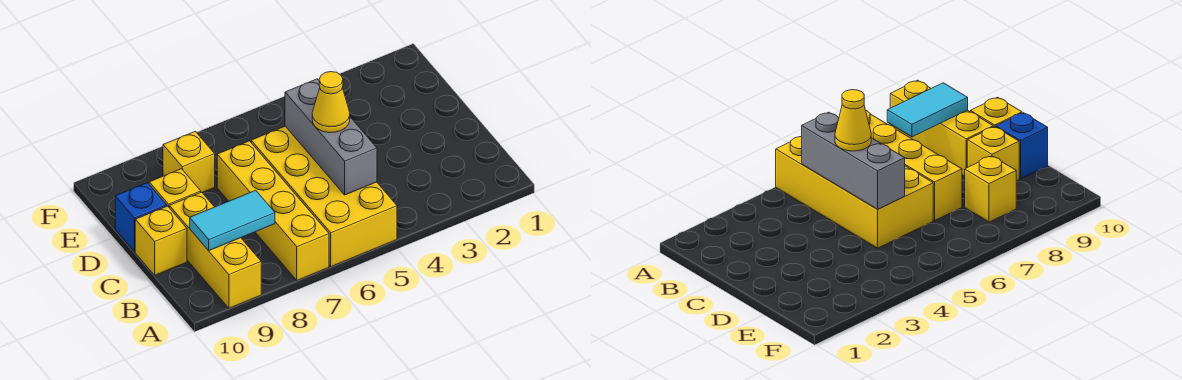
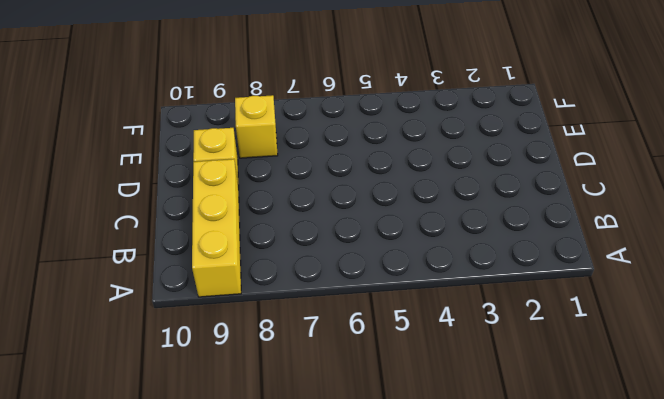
none -> yellow brick A5:D6 level 1
none -> yellow brick A7:D7 level 1

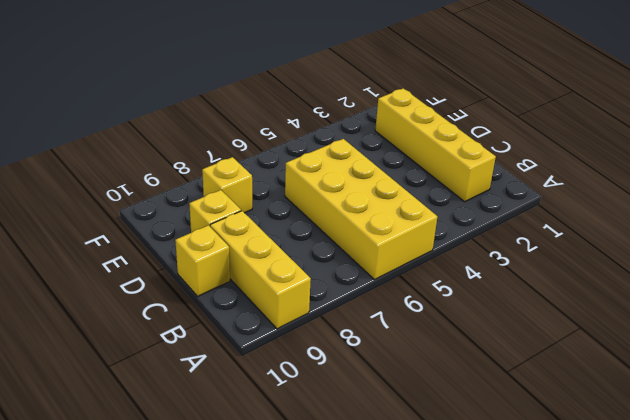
yellow brick B2:E2 level 1 -> yellow brick A7:D7 level 1
none -> blue brick D10 level 1
none -> grey brick B5:D5 level 2

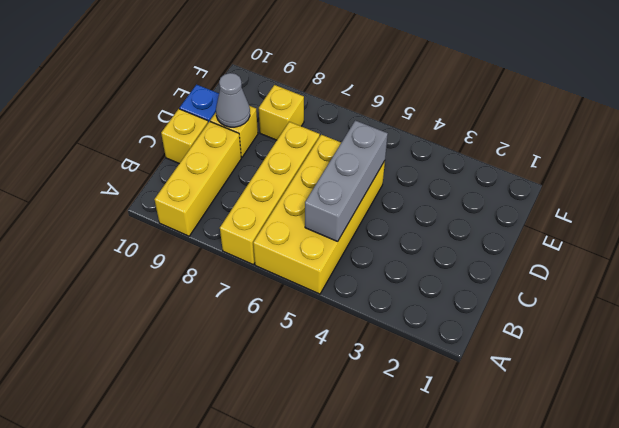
grey cone D9 level 2 -> none
none -> cyan tile B8:B9 level 2
none -> yellow cone C5 level 3

